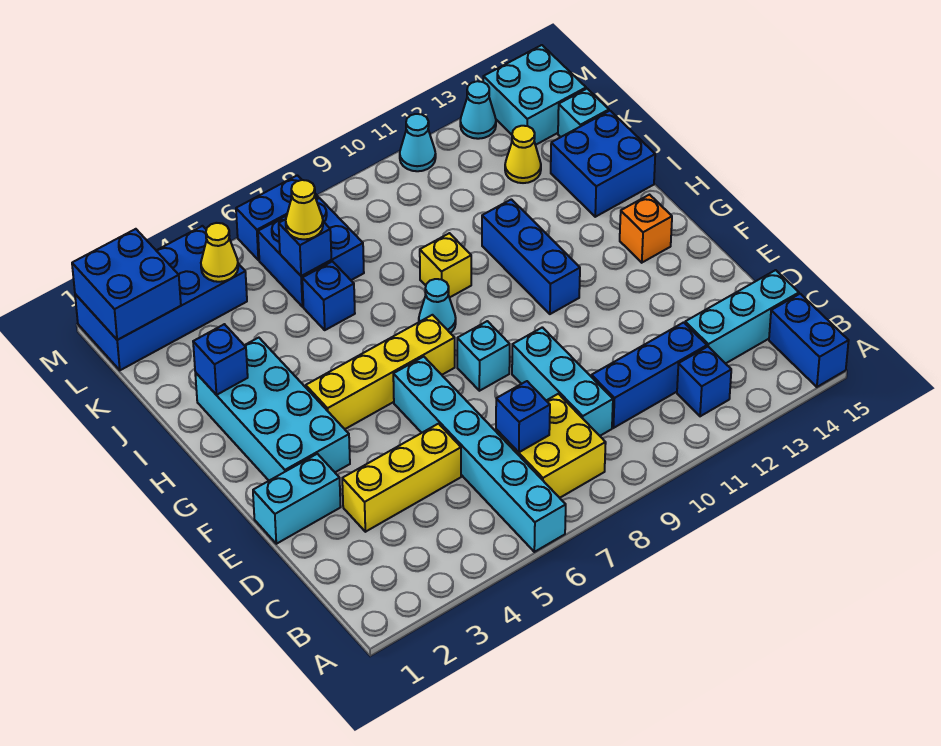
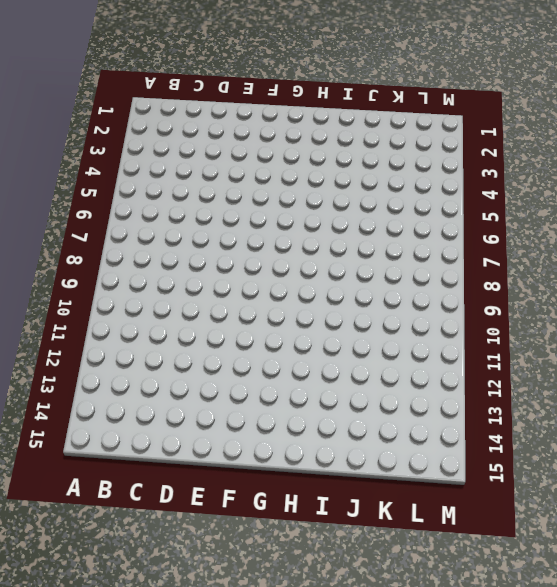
none -> cyan brick A6:F6 level 1
none -> blue brick A15:B15 level 1
none -> yellow brick B7:C8 level 1
none -> blue brick B12 level 1

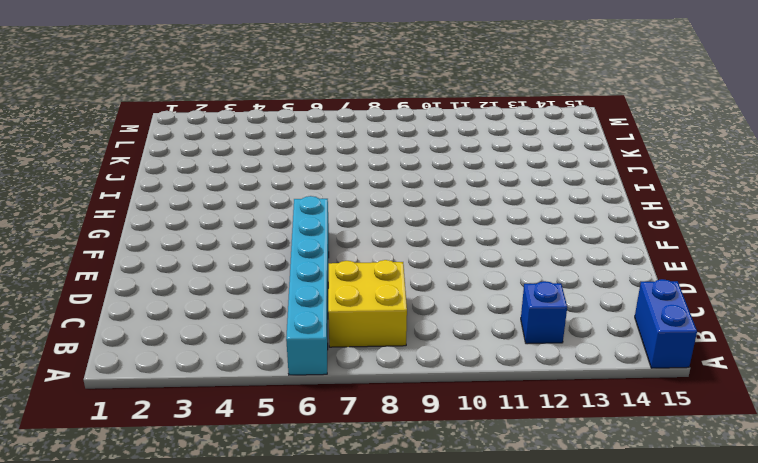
none -> cyan brick C9:E9 level 1
none -> blue brick C10:C12 level 1
none -> cyan brick C13:C15 level 1
none -> yellow brick D3:D5 level 1

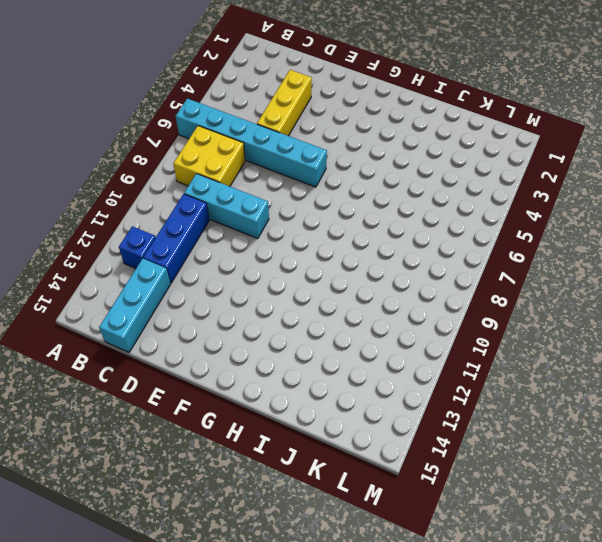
none -> blue brick A15:B15 level 1
none -> cyan brick E1:E2 level 1
none -> cyan brick F2:I3 level 1
none -> cyan brick F8 level 1

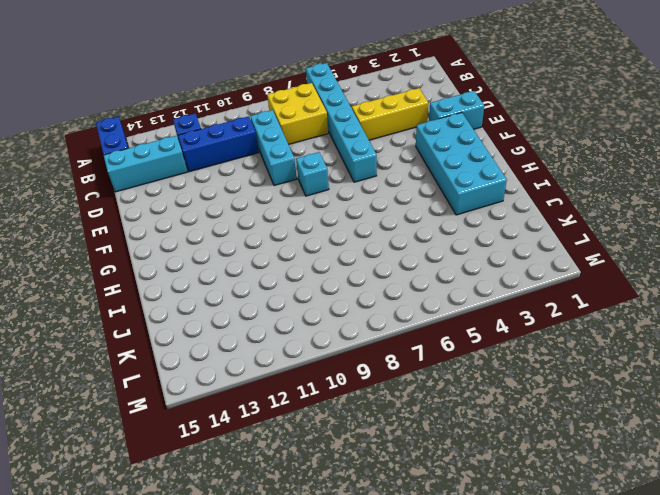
none -> yellow brick G4:G7 level 1
none -> blue brick G11:I11 level 1
none -> orange brick G14 level 1
none -> cyan cone H8 level 1

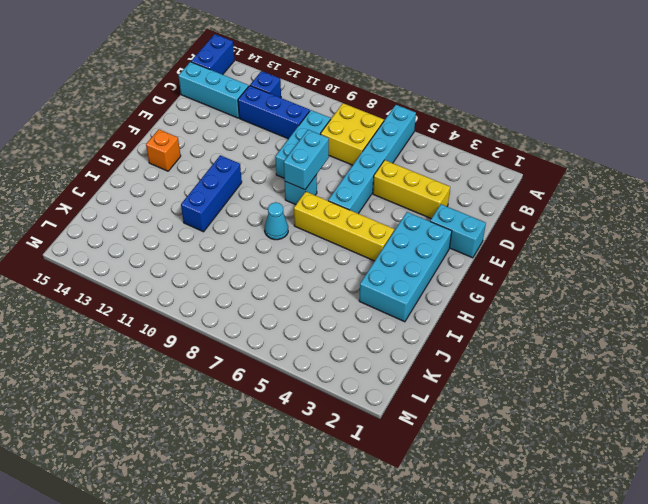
cyan brick E8:F8 level 2 -> none
none -> yellow brick I9 level 1
none -> blue brick I14:J15 level 1
none -> blue brick J6 level 1
none -> blue brick K6:L7 level 1

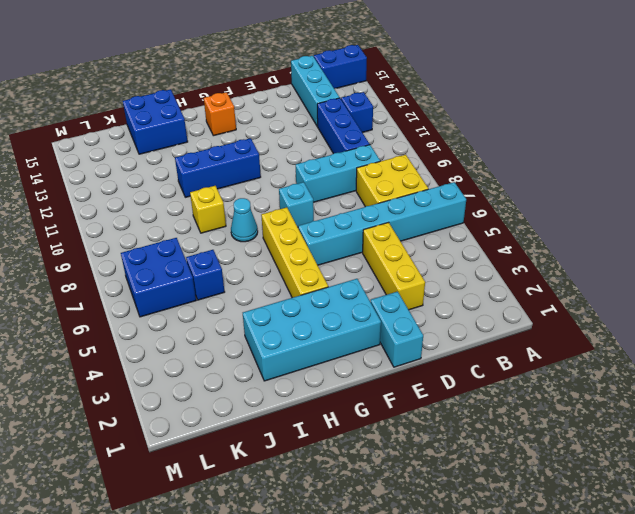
none -> yellow cone K13 level 1
none -> cyan brick K15 level 1
none -> blue brick L1:M4 level 1
none -> cyan brick L14:M15 level 1

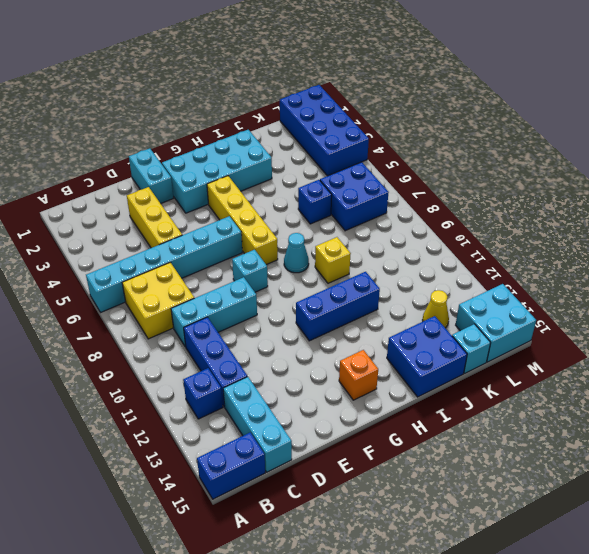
none -> blue brick M6:M7 level 1
none -> cyan cone M11 level 1
none -> cyan cone M13 level 1
none -> blue brick C7 level 2

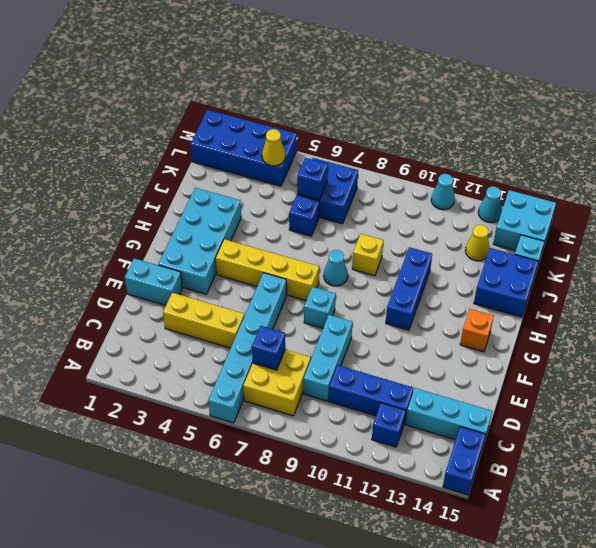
none -> blue brick M6:M7 level 1
none -> blue brick I2 level 2
none -> blue brick L1:M2 level 2
none -> yellow cone K6 level 3

